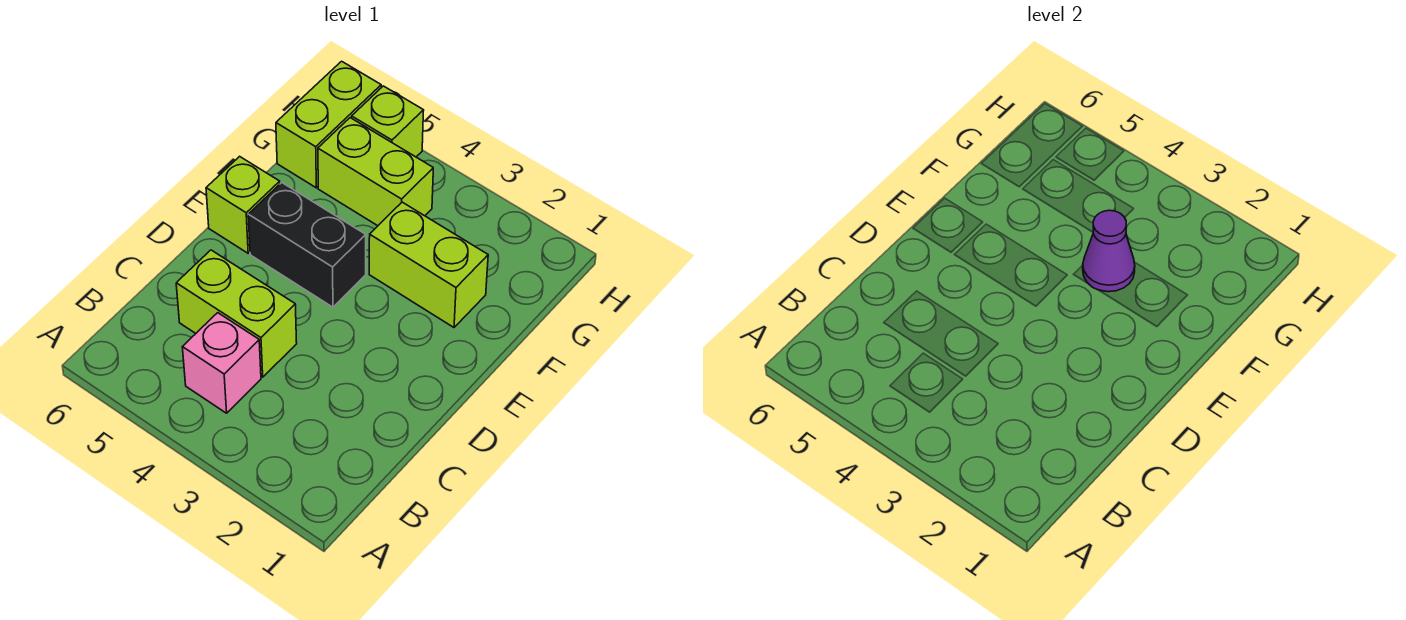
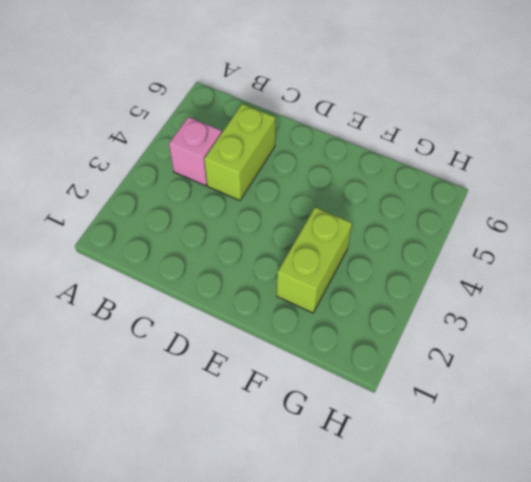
none -> black brick E4:E5 level 1
none -> lime brick E6 level 1

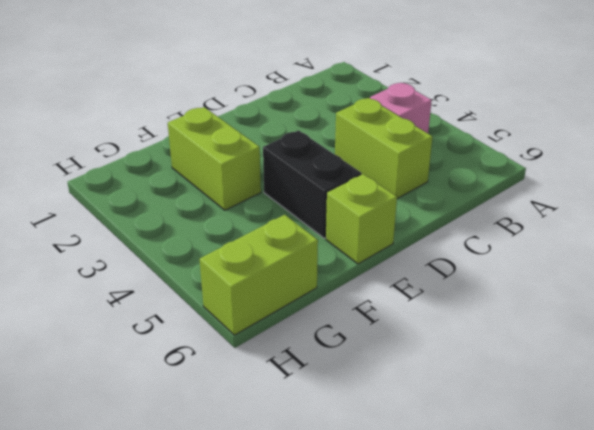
none -> lime brick G4:G5 level 1
none -> lime brick H5 level 1

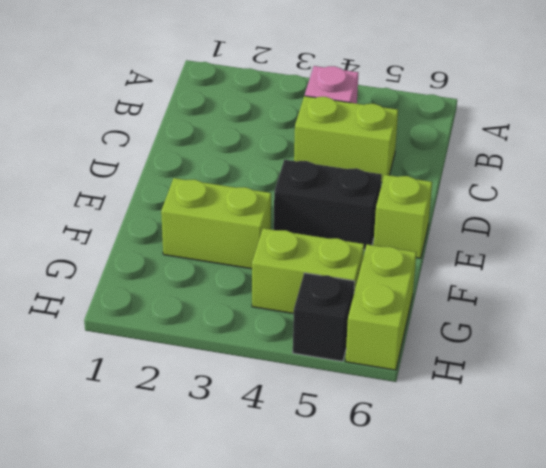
black brick H5 level 1 -> lime brick H5 level 1
none -> purple cone F3 level 2

